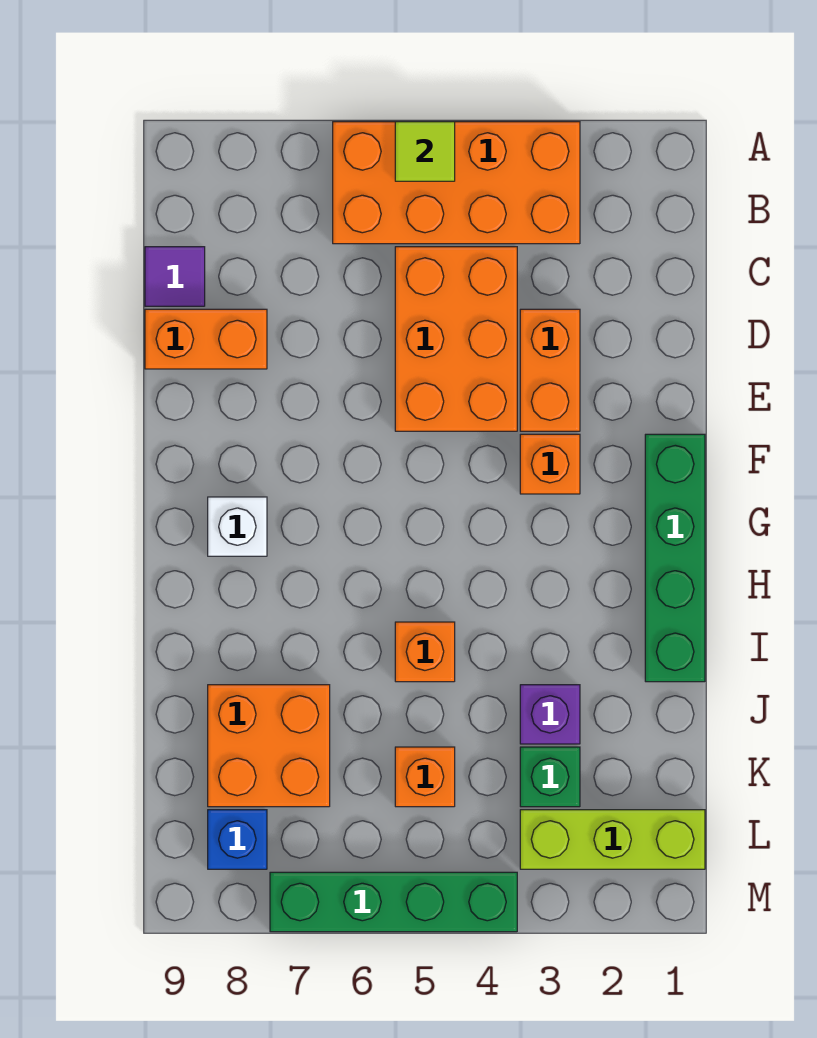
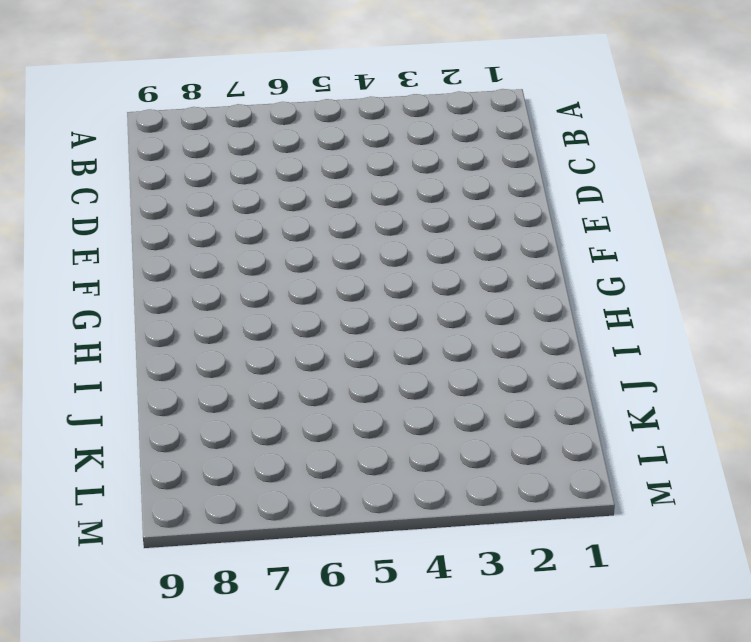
none -> orange brick A3:B6 level 1
none -> orange brick C4:E5 level 1
none -> purple tile C9 level 1

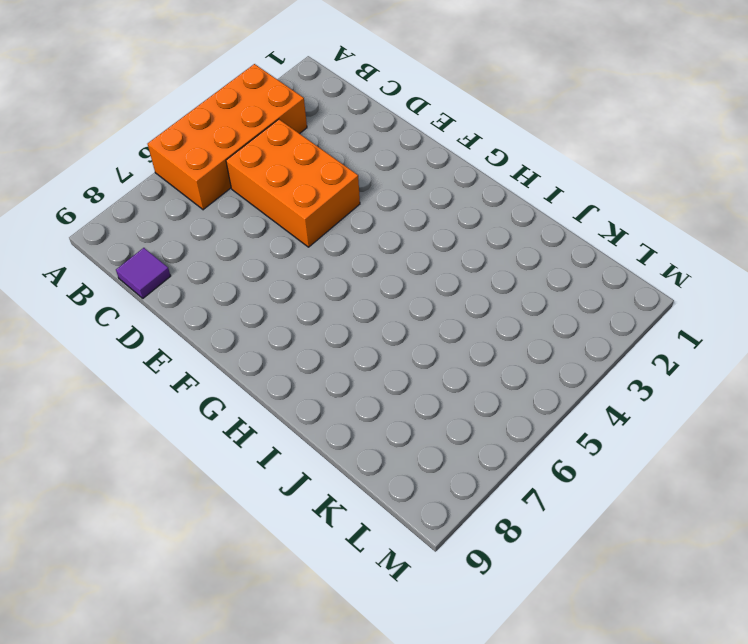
none -> orange brick D3:E3 level 1
none -> orange brick D8:D9 level 1
none -> green brick F1:I1 level 1

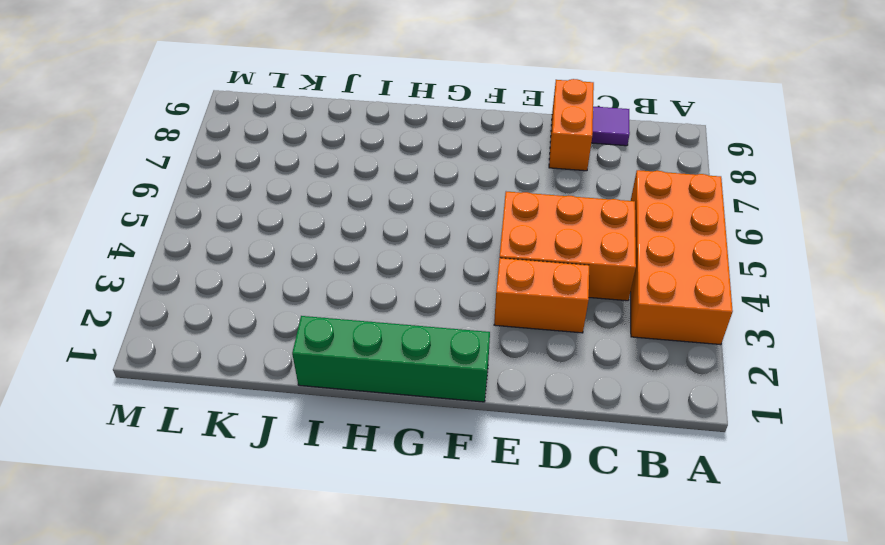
none -> orange brick F3 level 1
none -> white brick G8 level 1
none -> orange brick I5 level 1

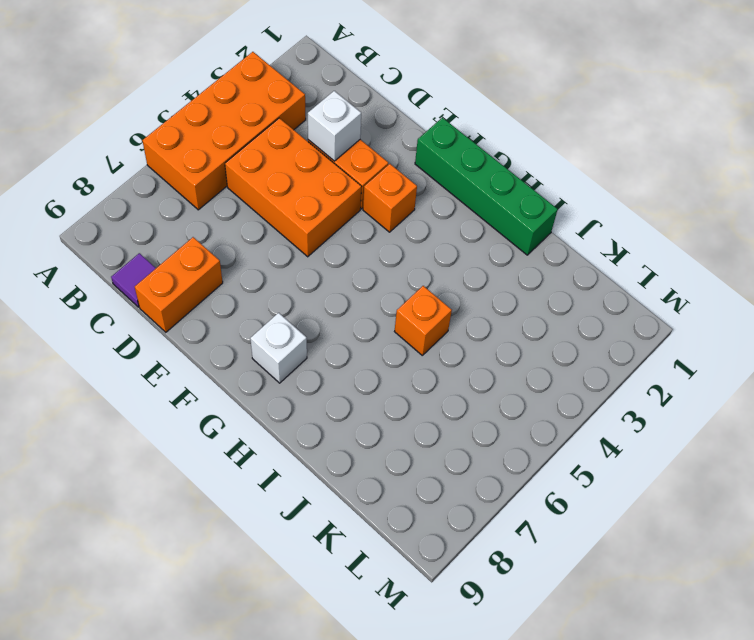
white brick D3 level 2 -> none
none -> purple brick J3 level 1
none -> orange brick J7:K8 level 1
none -> green brick K3 level 1

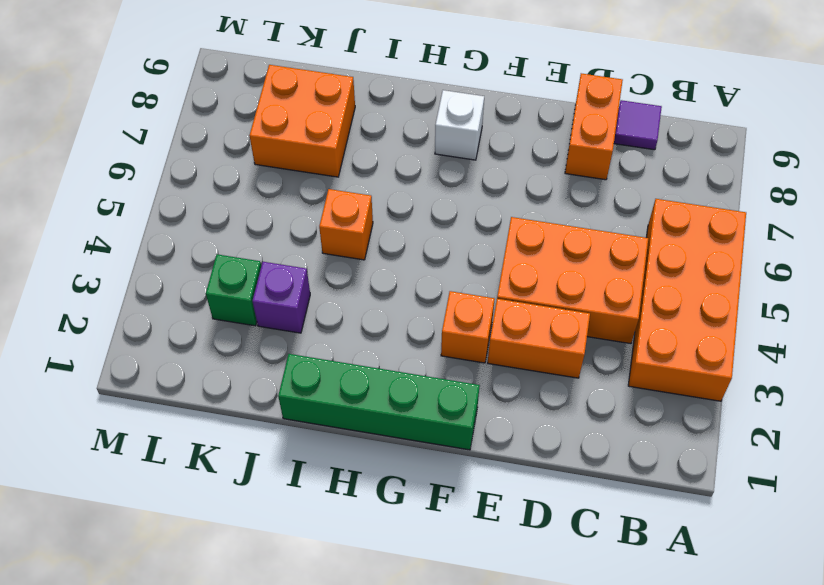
none -> orange brick K5 level 1
none -> lime brick L1:L3 level 1
none -> blue brick L8 level 1

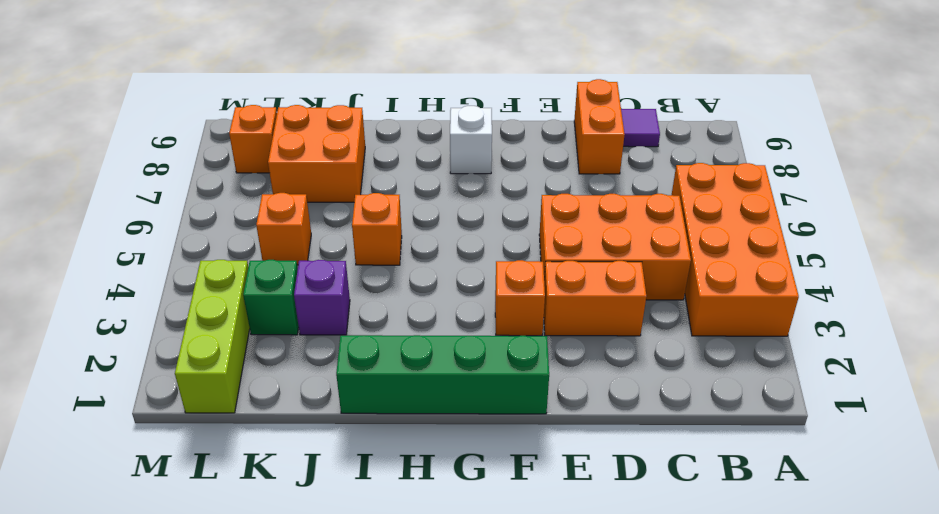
orange brick L8 level 1 -> blue brick L8 level 1
none -> green brick M4:M7 level 1
none -> lime tile A5 level 2

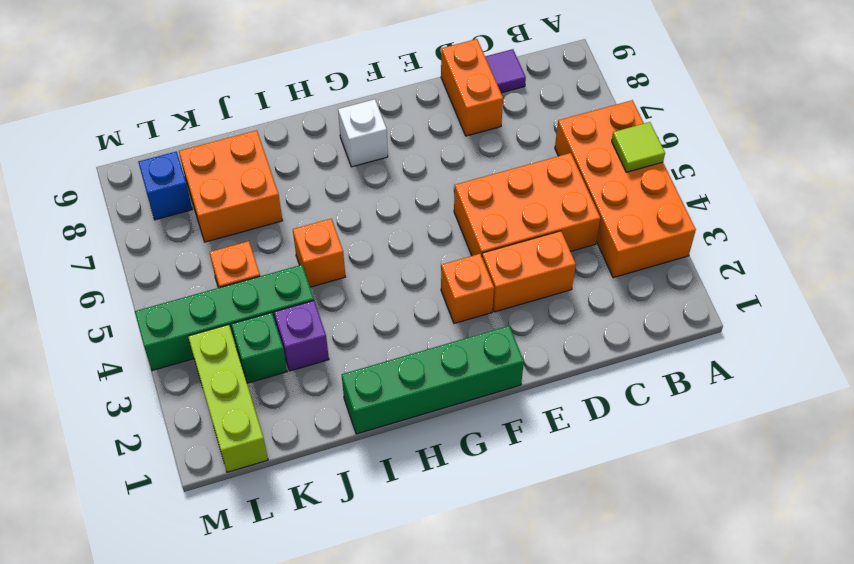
green brick J4:M4 level 1 -> green brick M4:M7 level 1

